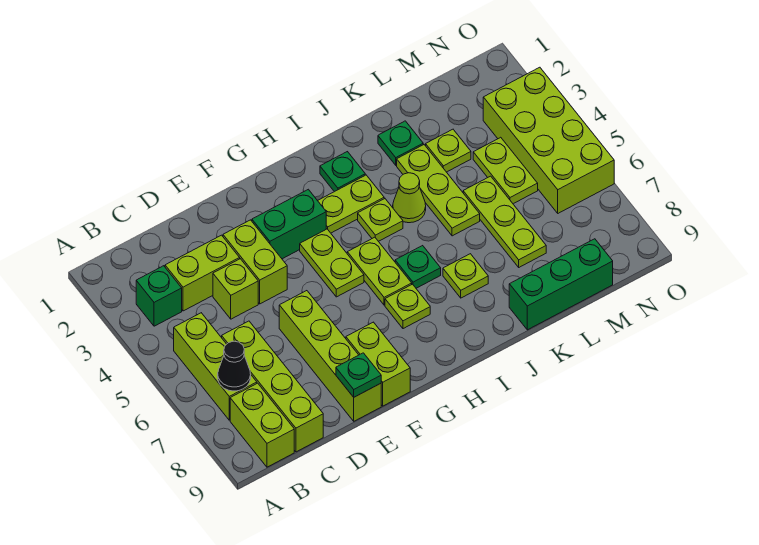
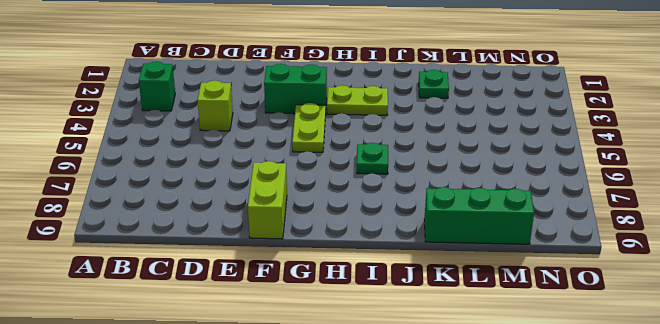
none -> lime brick B5:B7 level 1
none -> lime brick B8:B9 level 1
none -> lime brick C3:D3 level 1

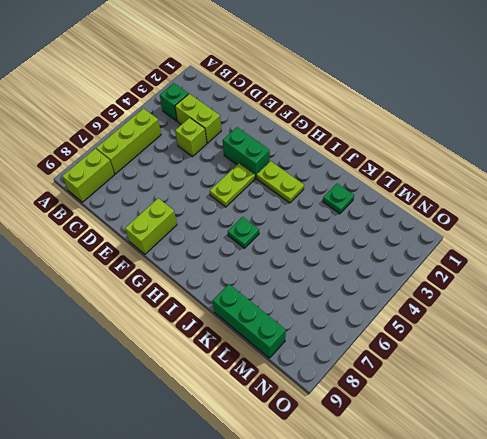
none -> lime brick C6:C9 level 1
none -> lime brick E3:E4 level 1
none -> lime brick E6:E9 level 1

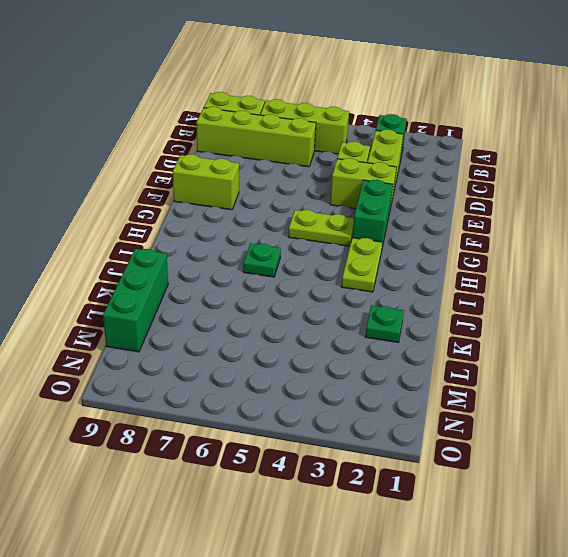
none -> lime brick E6:E9 level 1
none -> lime plate H5:H6 level 1
none -> lime plate H7 level 1

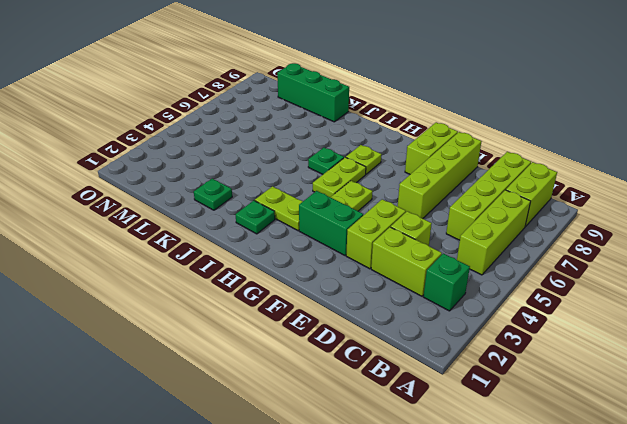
none -> lime plate I4 level 1
none -> lime cone J4 level 1
none -> lime plate J7 level 1

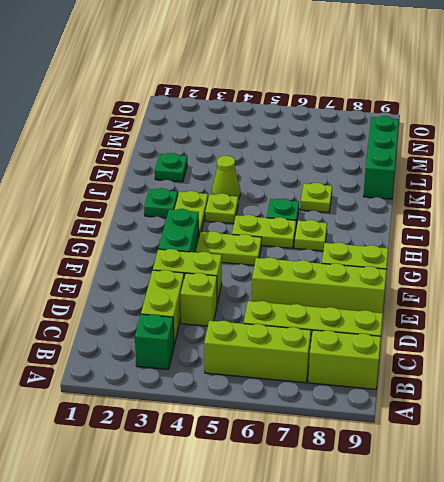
none -> lime plate K3:K5 level 1
none -> lime plate L3 level 1
none -> lime plate L5:L7 level 1

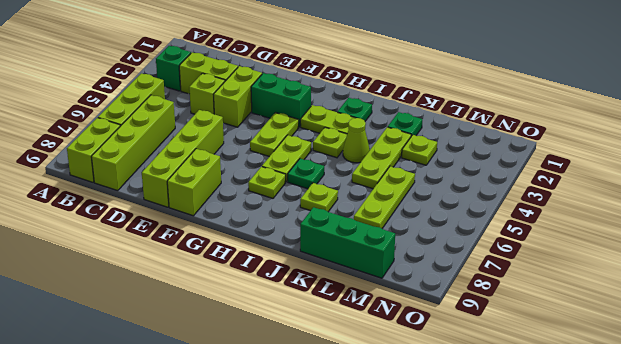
none -> lime plate M4:M5 level 1
none -> lime brick N3:O6 level 1
none -> black cone B7 level 2

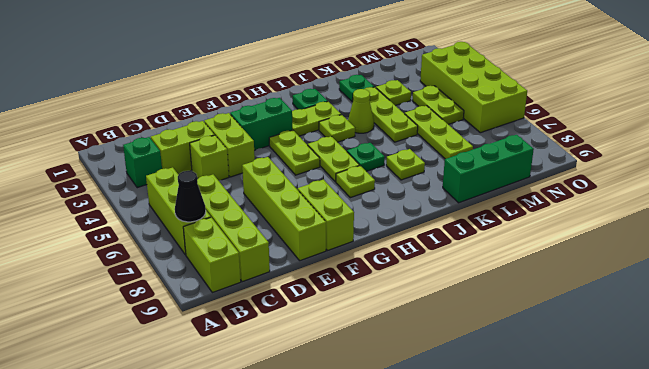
none -> green plate E9 level 2

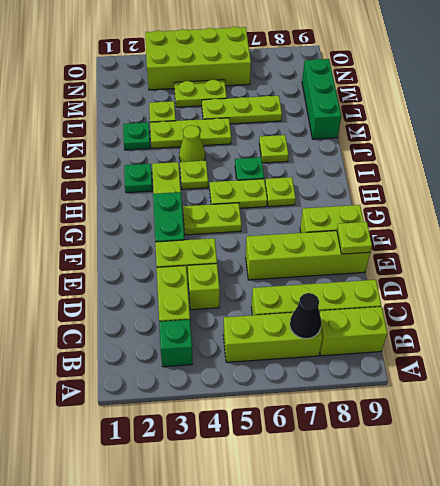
lime plate E9 level 2 -> green plate E9 level 2

